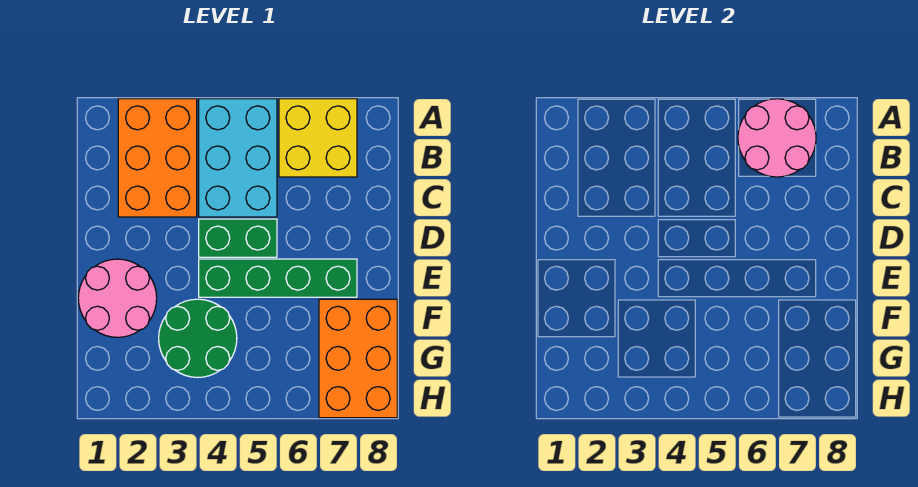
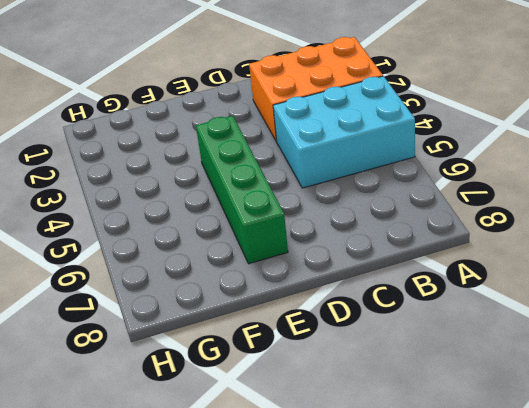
none -> yellow brick A6:B7 level 1
none -> green brick D4:D5 level 1

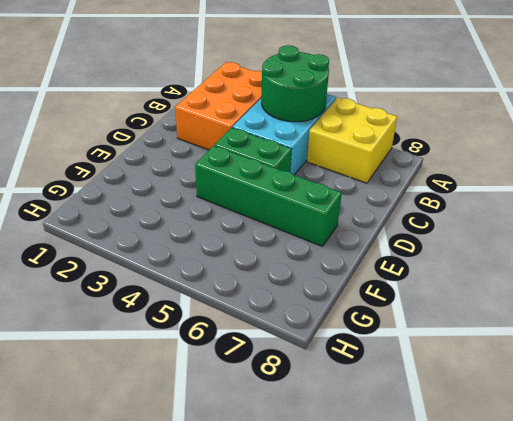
green round brick A4:B5 level 2 -> green round brick F3:G4 level 1
none -> pink round brick E1:F2 level 1
none -> orange brick F7:H8 level 1

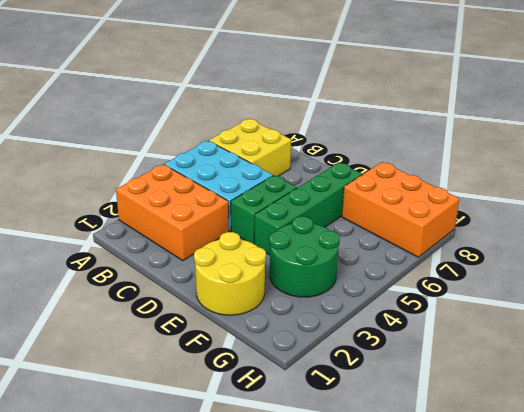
yellow round brick E1:F2 level 1 -> pink round brick E1:F2 level 1
none -> pink round brick A6:B7 level 2

